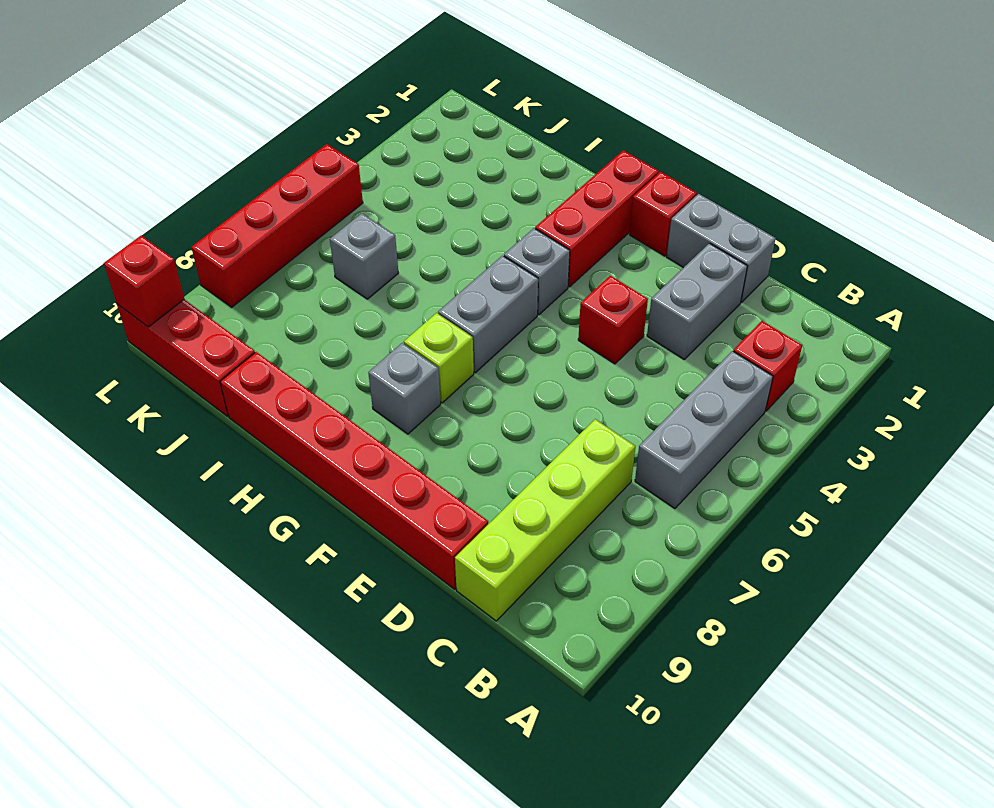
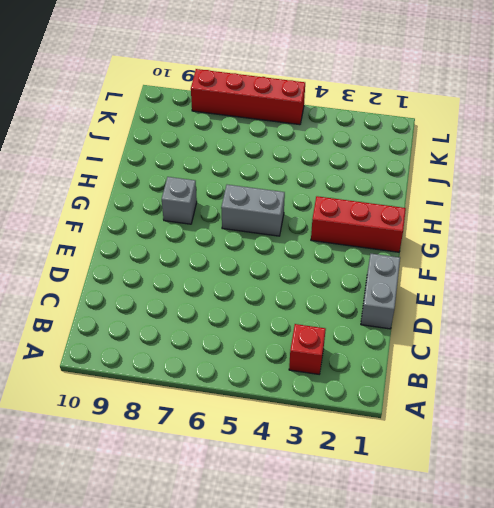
none -> grey brick B4:B6 level 1
none -> lime brick C7:C10 level 1
none -> grey brick D2:D3 level 1

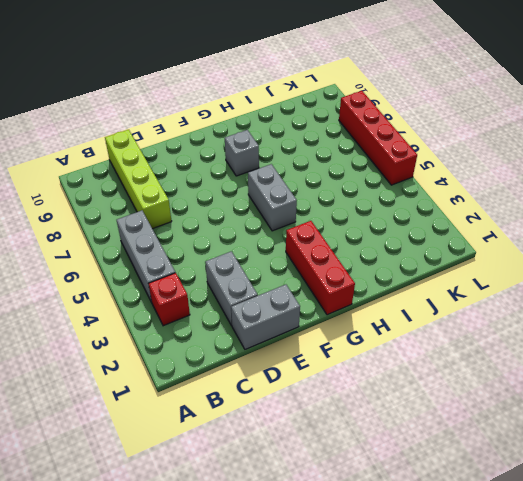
none -> red brick D10:I10 level 1
none -> red brick E4 level 1
none -> red brick F1 level 1

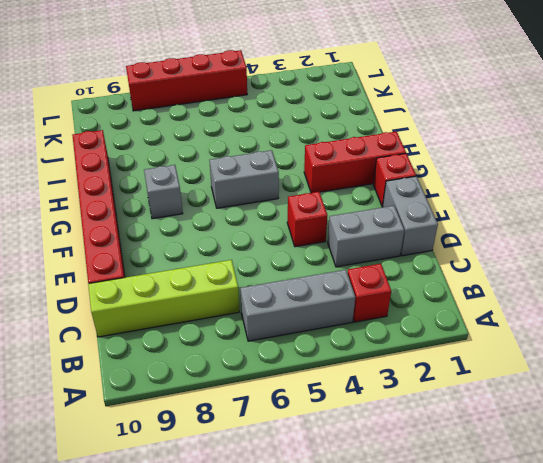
none -> grey brick G4 level 1
none -> lime brick G7 level 1
none -> grey brick J6 level 1

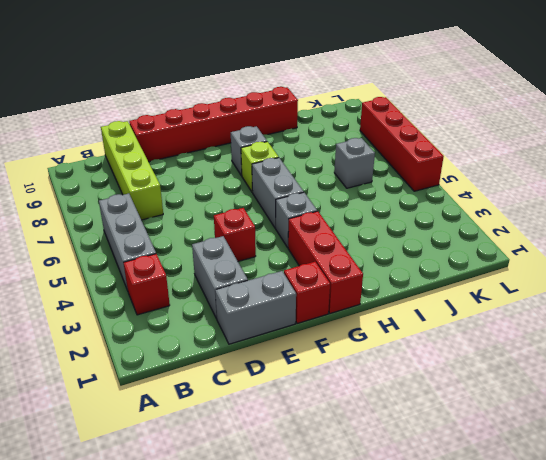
none -> red brick J10:L10 level 1
none -> red brick L10 level 2

